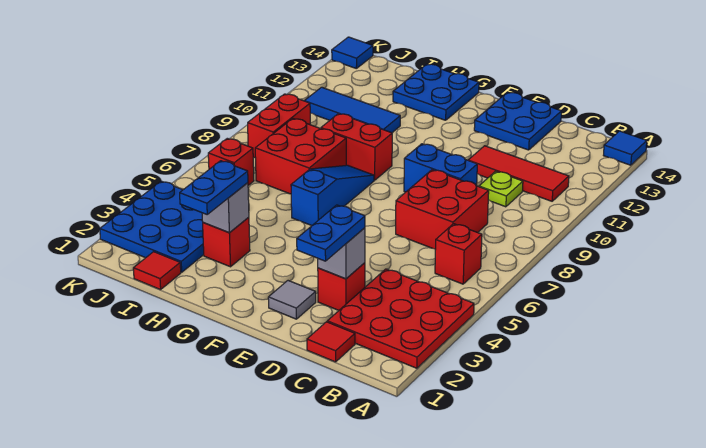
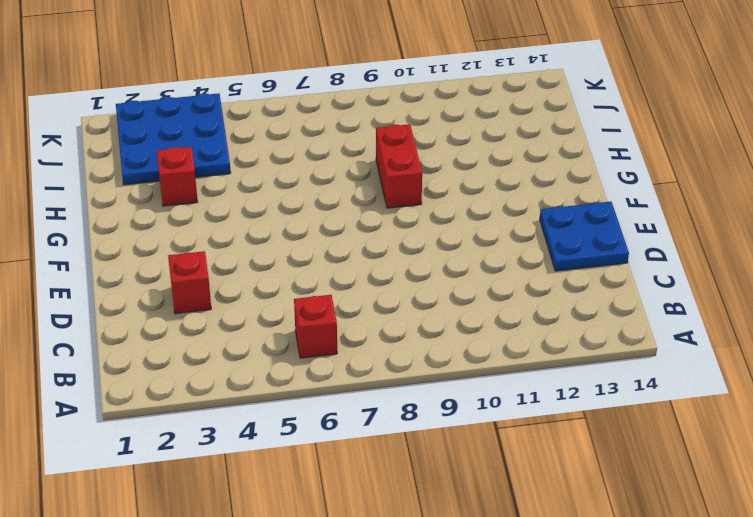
none -> red plate A2:C4 level 1
none -> blue tile A14 level 1
none -> red tile B11:D11 level 1

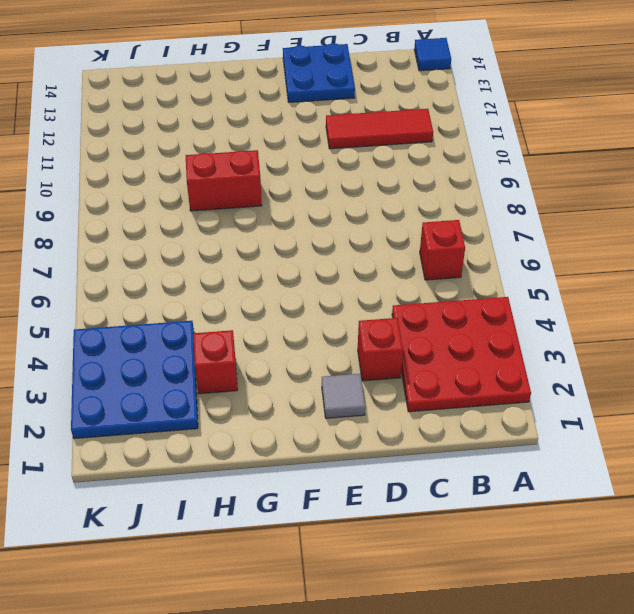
none -> red tile C1 level 1
none -> red brick C7:D8 level 1
none -> lime plate C10 level 1

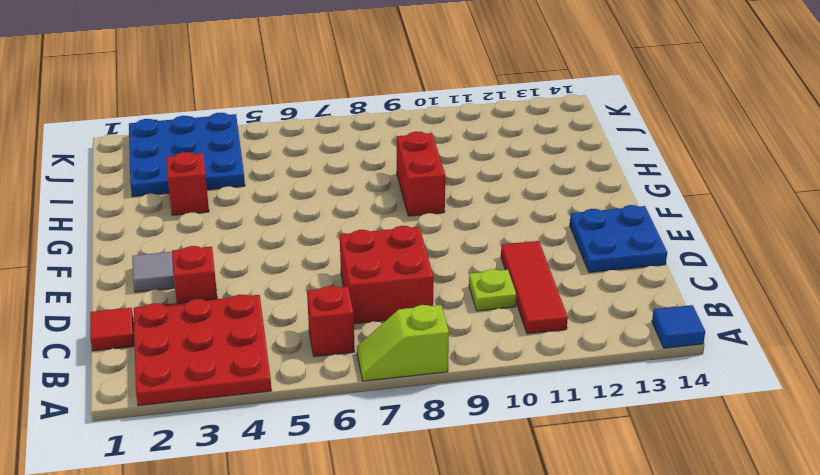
lime slope A7:A8 level 1 top 8 -> none
none -> blue brick D9:E9 level 1
none -> blue slope G6:G8 level 1 top 6
none -> blue plate G13:H14 level 1

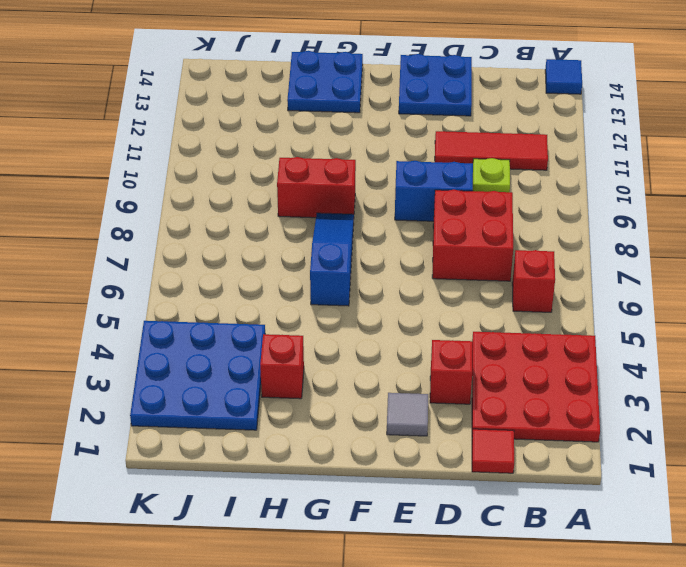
none -> red brick H7:I8 level 1
none -> blue tile H11:J11 level 1
none -> red tile I1 level 1

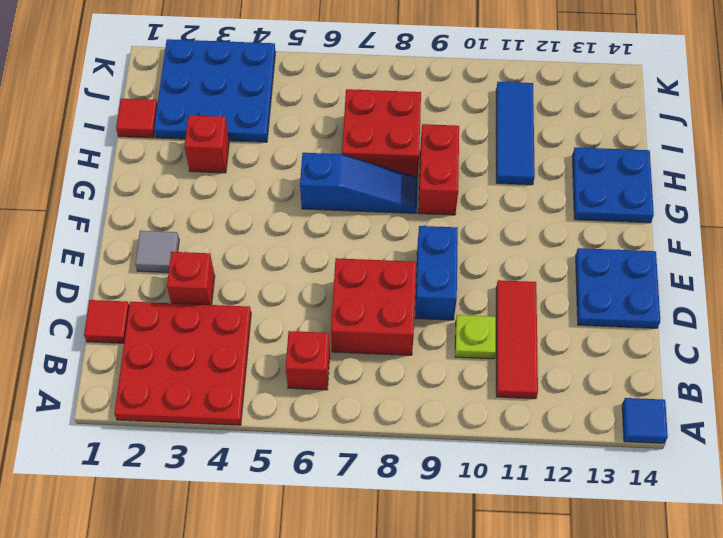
none -> red brick J6 level 1
none -> red brick J8:J9 level 1
none -> blue tile K14 level 1

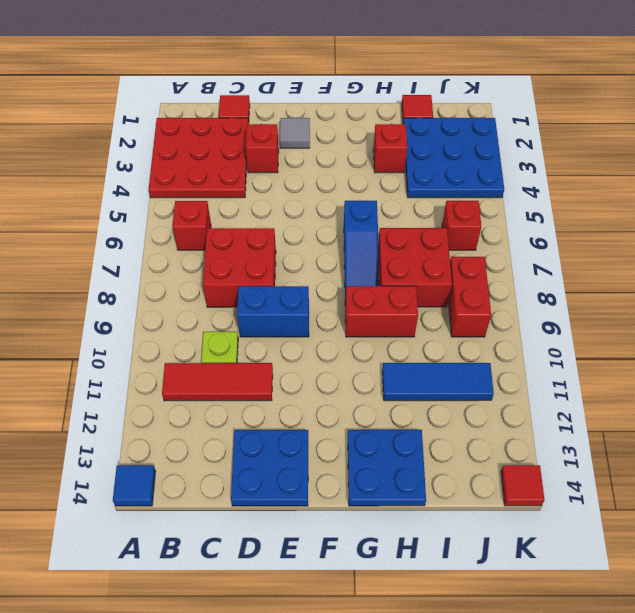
red tile K14 level 1 -> blue tile K14 level 1
none -> grey brick D3 level 2
none -> grey brick H3 level 2
none -> blue plate D2:D3 level 3

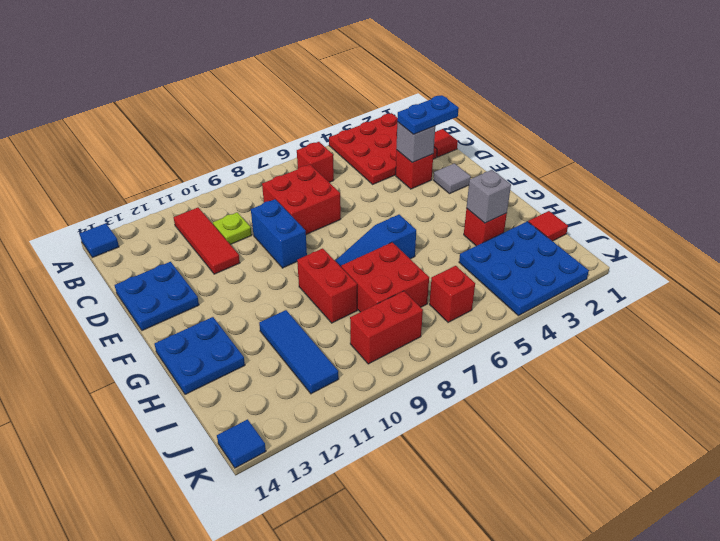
none -> blue plate H2:H3 level 3

